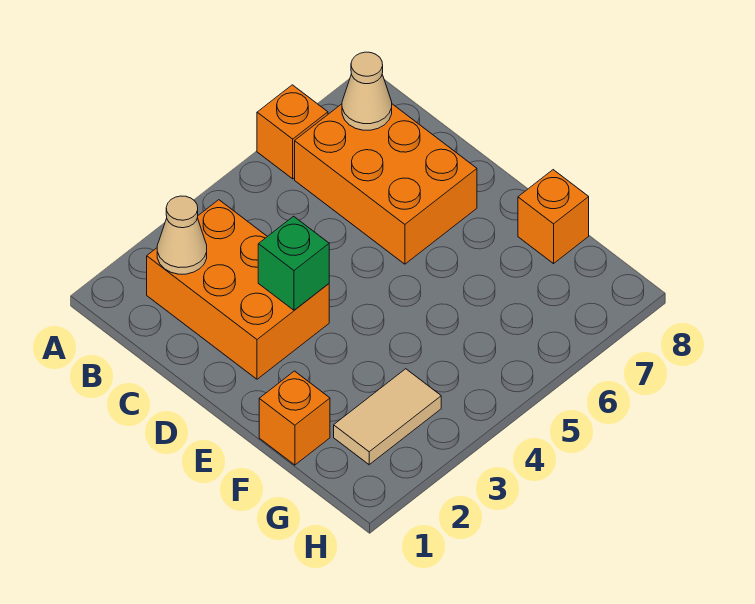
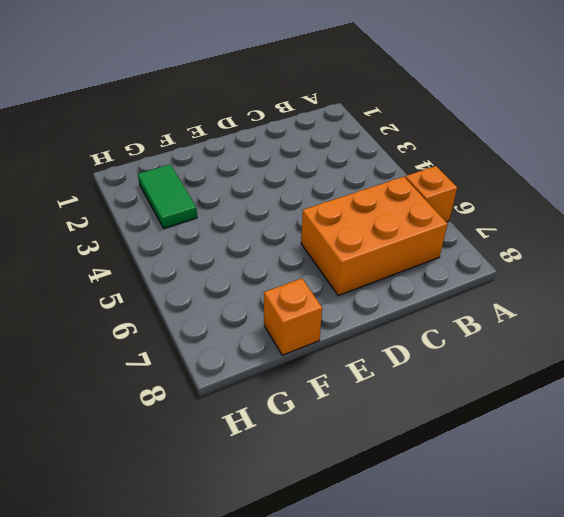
green tile G2:G3 level 1 -> tan tile G2:G3 level 1
none -> orange brick B2:D3 level 1
none -> orange brick F1 level 1

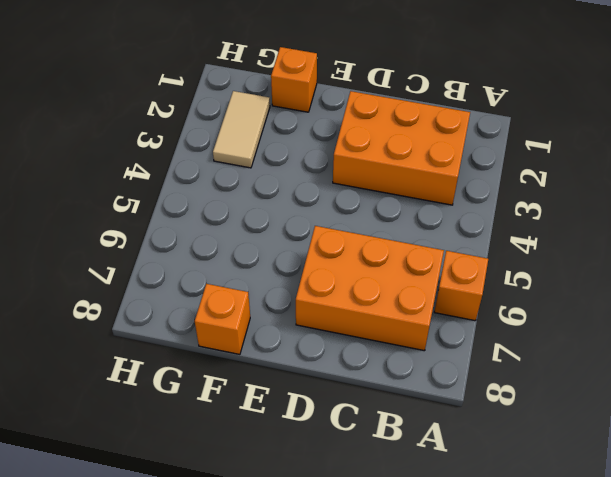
none -> tan cone B2 level 2
none -> tan cone B7 level 2

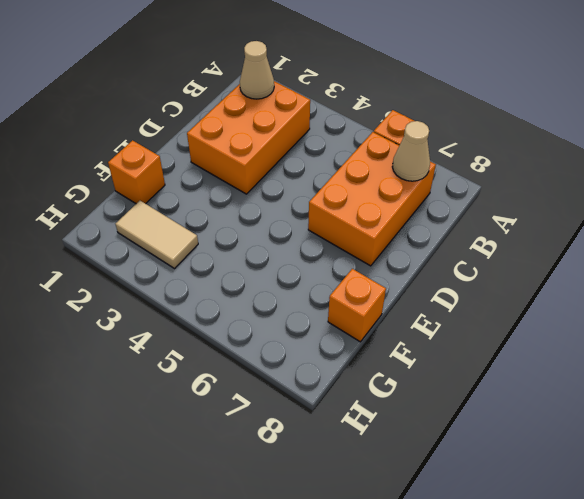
none -> green brick D3 level 2

